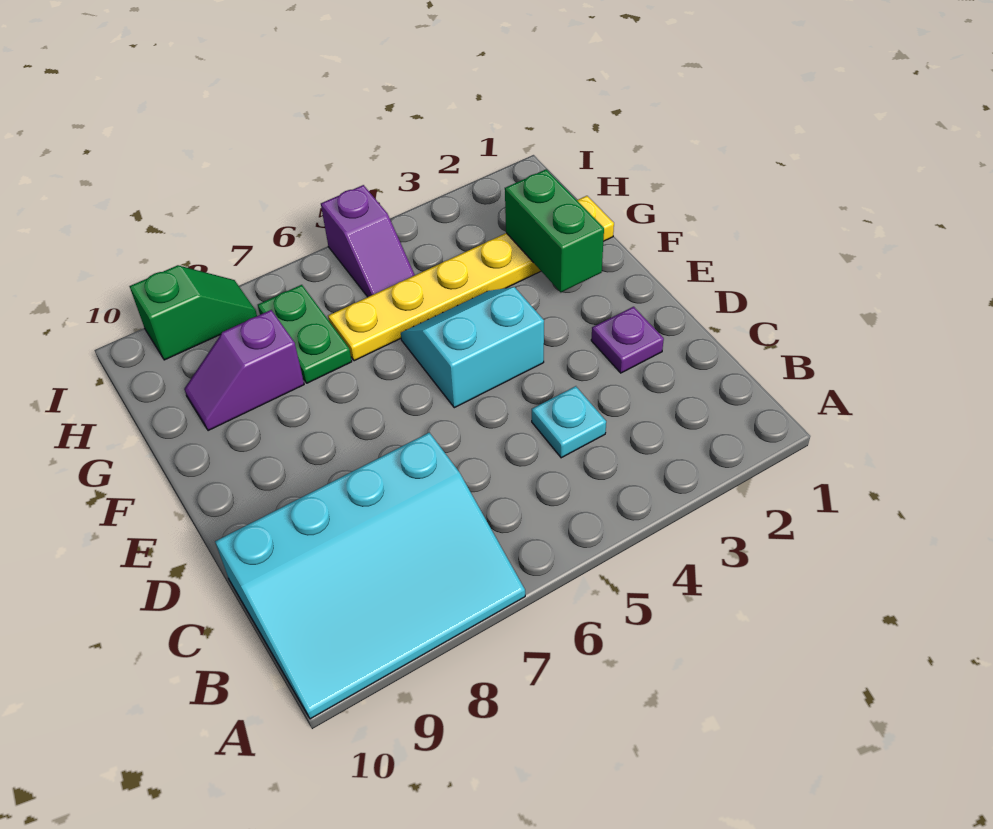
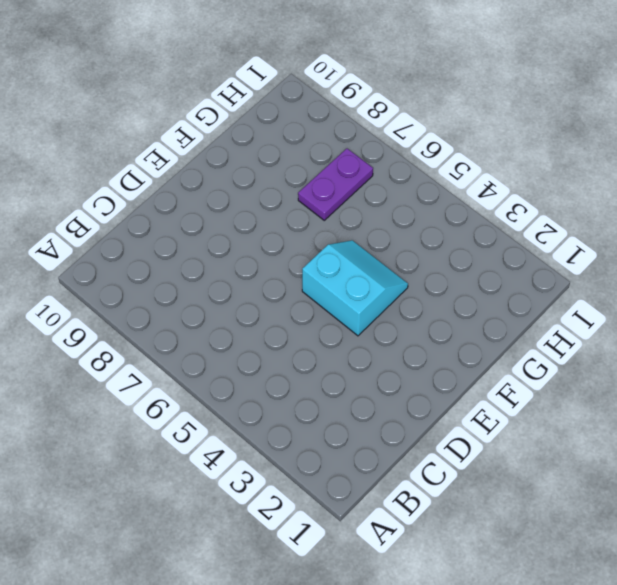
purple plate G7:H7 level 1 -> green plate G7:H7 level 1
none -> cyan slope A7:C10 level 1 top C
none -> cyan plate C4 level 1

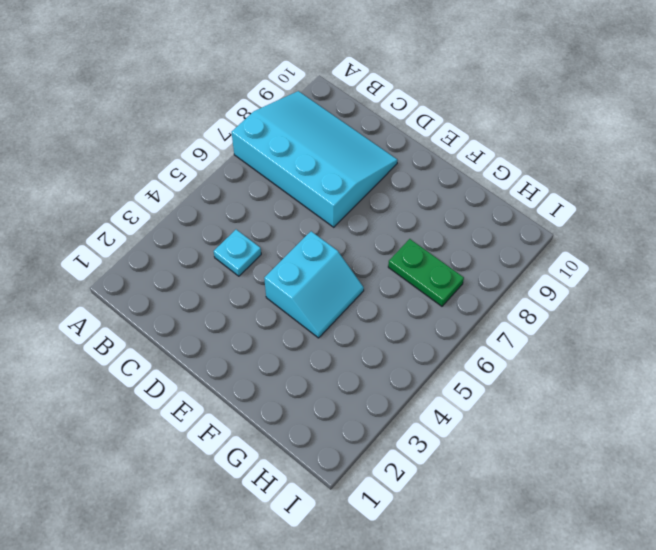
cyan slope A7:D9 level 1 top 7 -> cyan slope A7:C10 level 1 top C
none -> purple plate D2 level 1
none -> yellow plate G1:G6 level 1

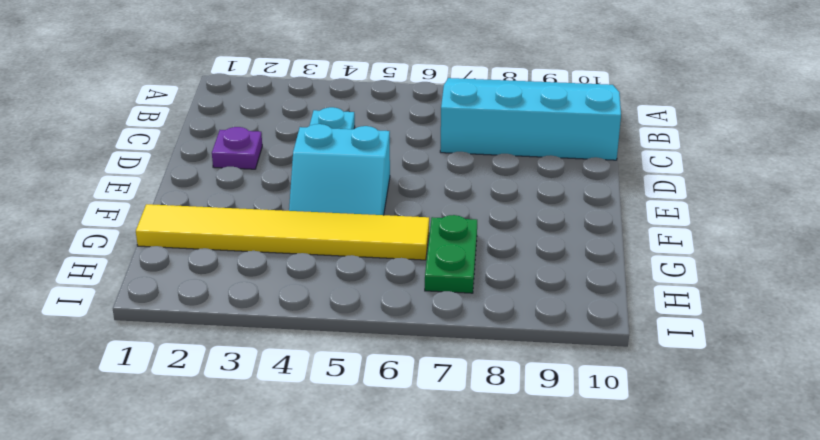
yellow tile G1:G6 level 1 -> yellow plate G1:G6 level 1
none -> purple slope G8:G9 level 1 top 8
none -> purple slope H5:I5 level 1 top I

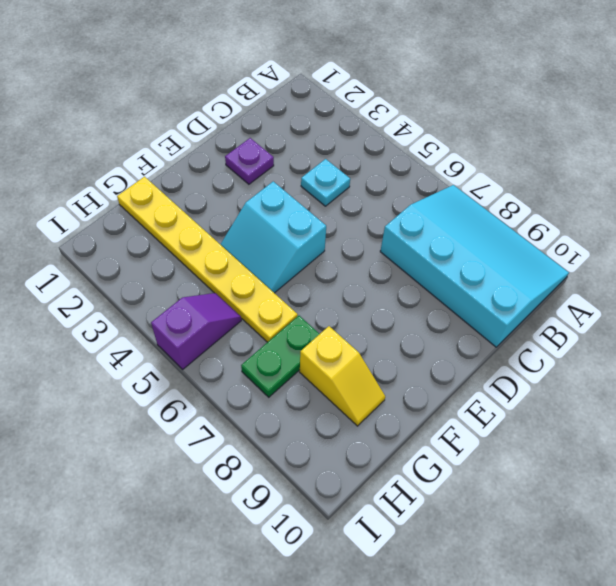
yellow slope G8:G9 level 1 top 8 -> purple slope G8:G9 level 1 top 8
none -> green slope I8:I9 level 1 top 9
none -> green brick F2:G2 level 2

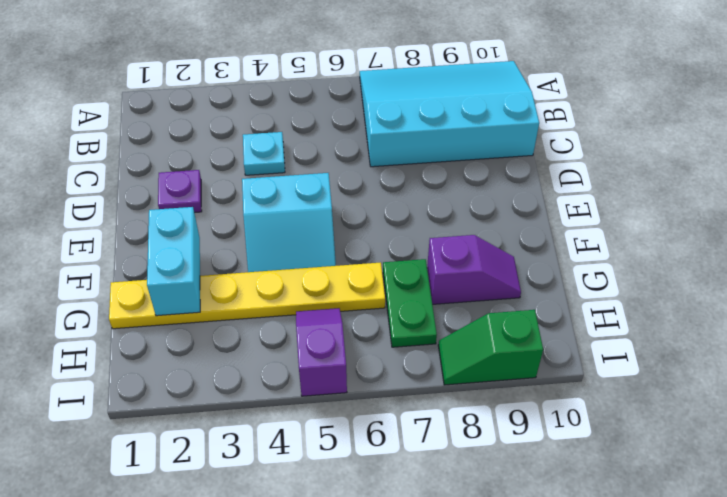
cyan brick F2:G2 level 2 -> green brick F2:G2 level 2

